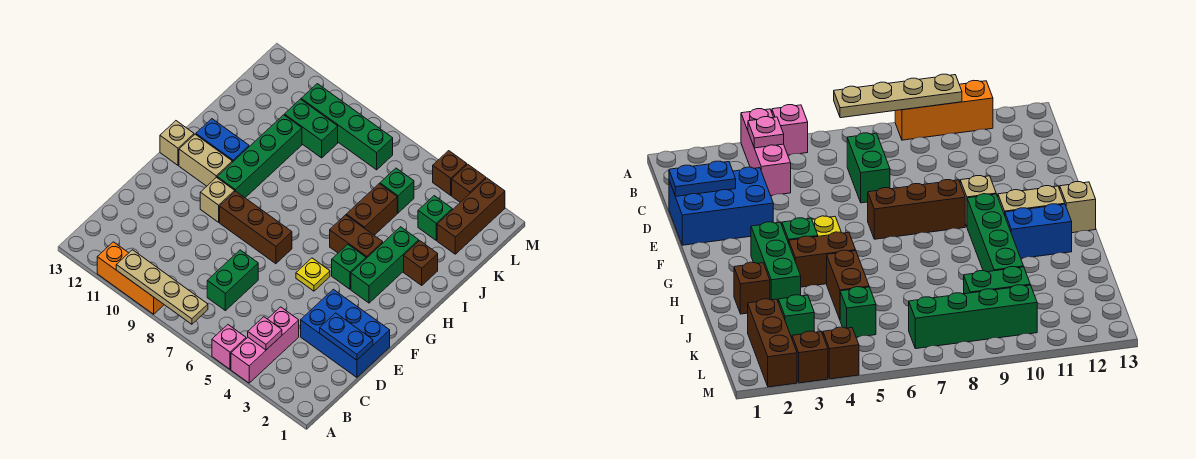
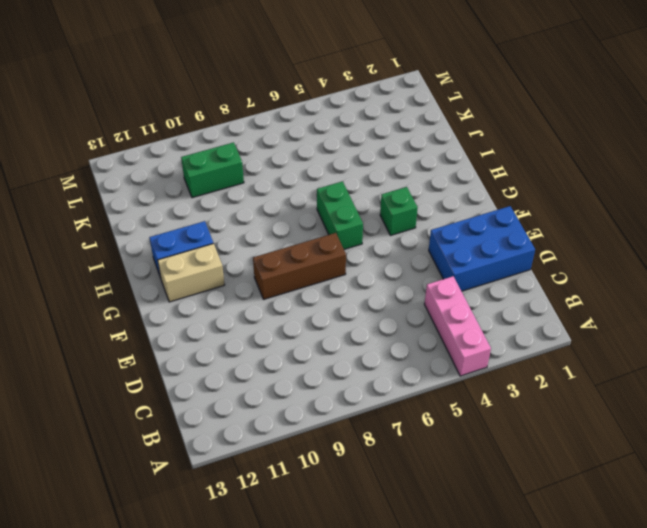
green brick G6:H6 level 1 -> green brick C7:D7 level 1
none -> pink brick A5 level 1
none -> orange brick A9:A11 level 1
none -> yellow plate F5 level 1

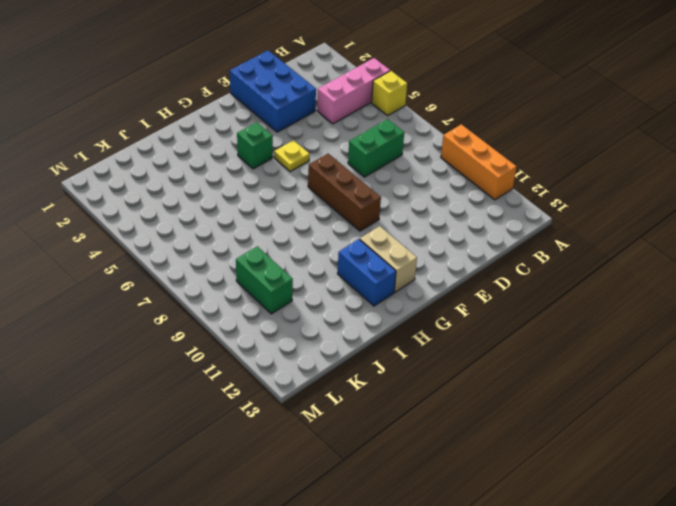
yellow brick A5 level 1 -> pink brick A5 level 1
none -> tan brick F10 level 1
none -> green brick G3:I3 level 1
none -> green brick G10:J10 level 1

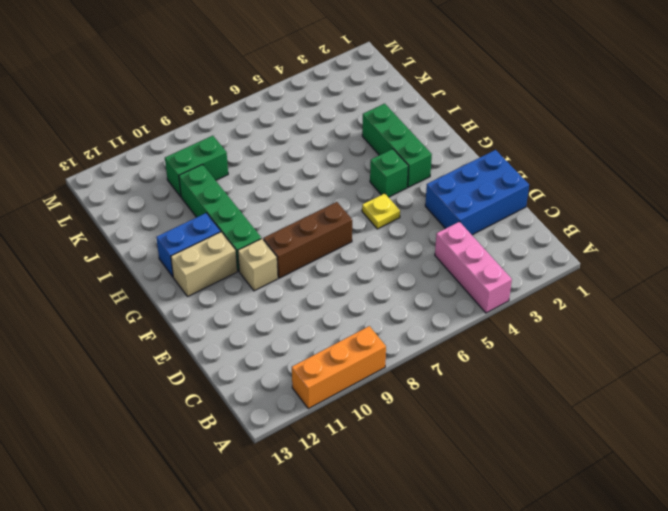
none -> pink brick A5 level 1
none -> green brick C7:D7 level 1
none -> tan brick G13 level 1

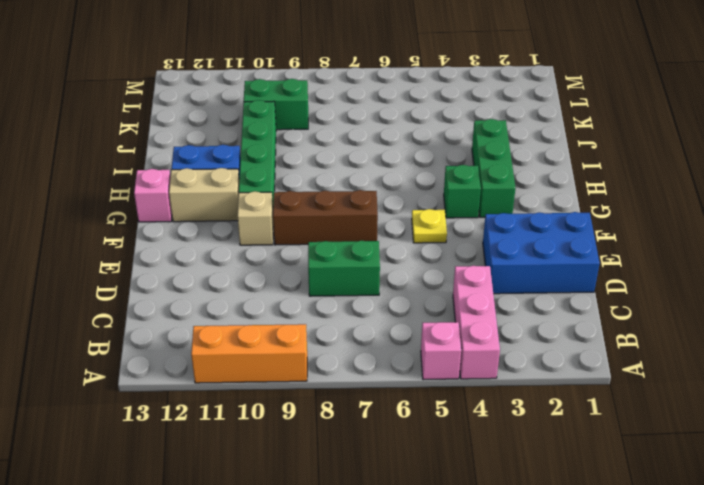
green brick D7:D8 level 1 -> green brick C7:D7 level 1
pink brick G13 level 1 -> tan brick G13 level 1
none -> brown brick H4:H5 level 1
none -> brown brick I2 level 1
none -> brown brick I5:J5 level 1

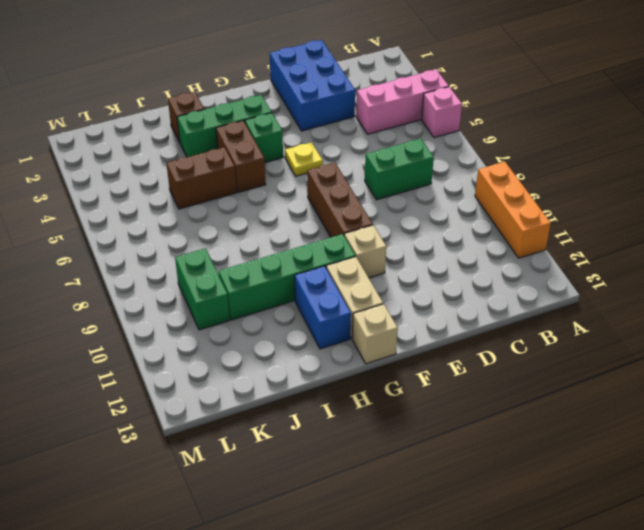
none -> brown brick K2:M2 level 1
none -> green brick K3 level 1
none -> green brick K5 level 1

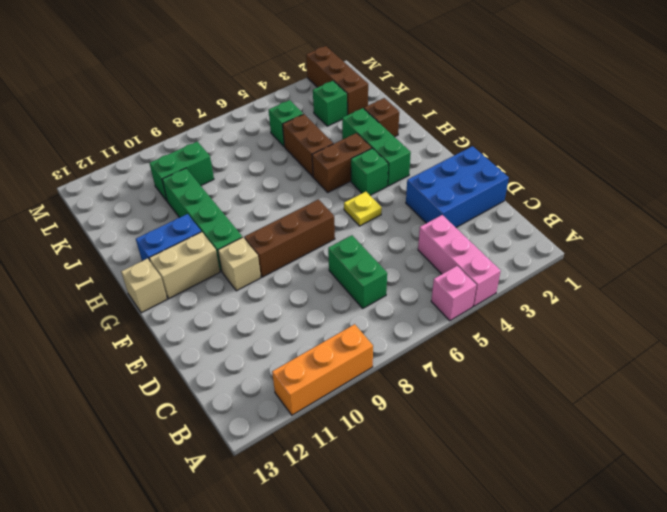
none -> green brick L7:L10 level 1
none -> brown brick M3 level 1
none -> brown brick M4 level 1

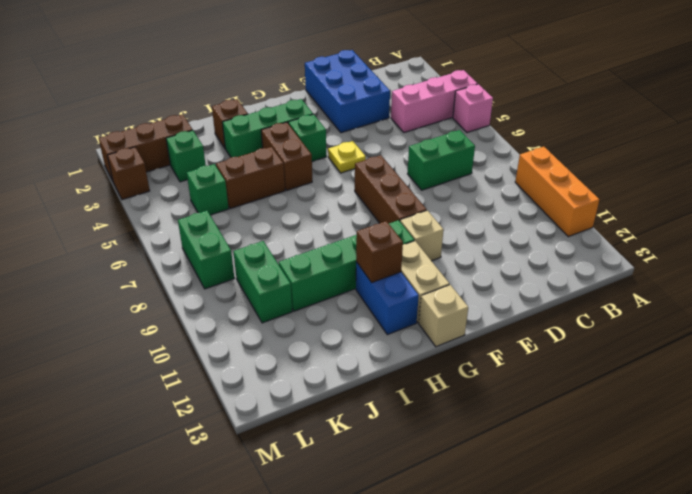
brown brick H11 level 2 -> brown brick M4 level 1
green brick L7:L8 level 1 -> green brick L7:L10 level 1
none -> tan plate A7:A10 level 2
none -> pink plate B4 level 2
none -> blue plate D1:D2 level 2

